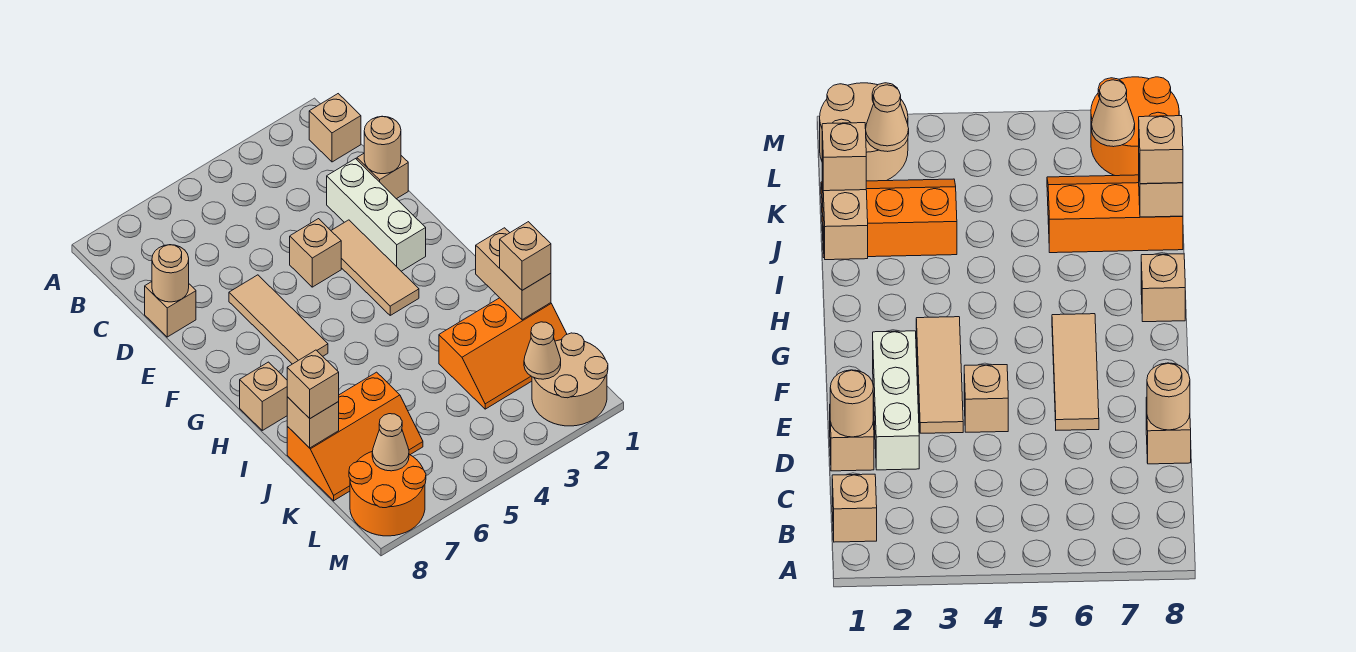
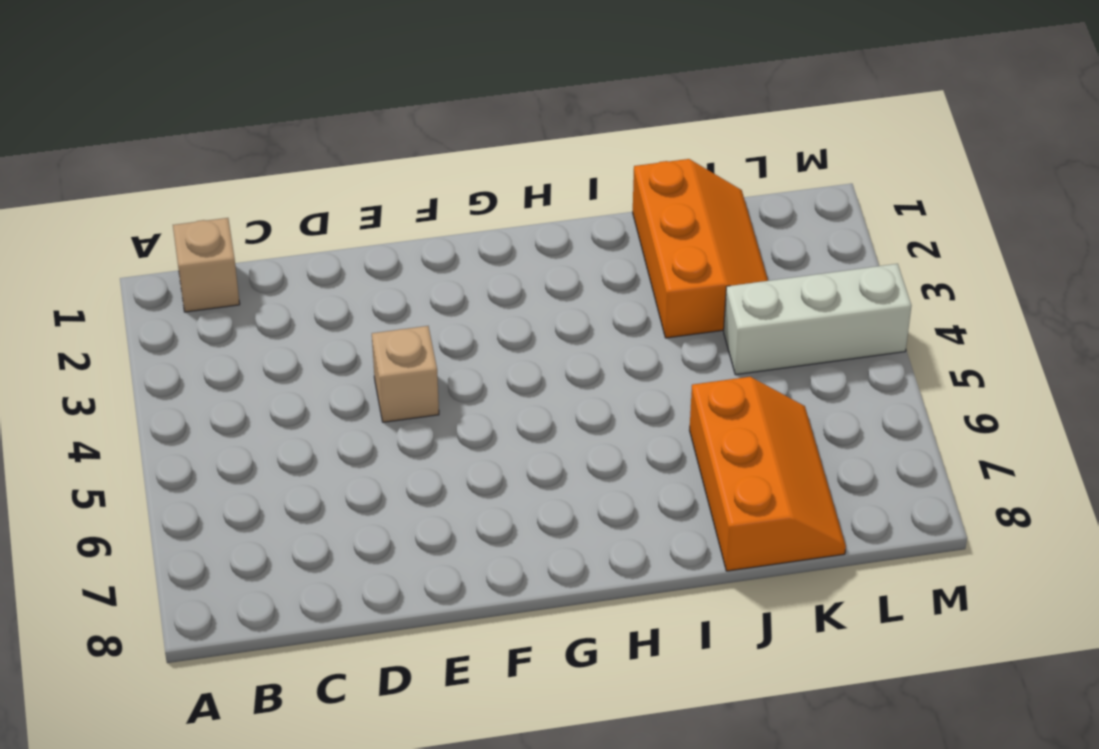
white brick K4:M4 level 1 -> white brick D2:F2 level 1
none -> tan brick D1 level 1
none -> tan brick D8 level 1
none -> tan tile E3:G3 level 1

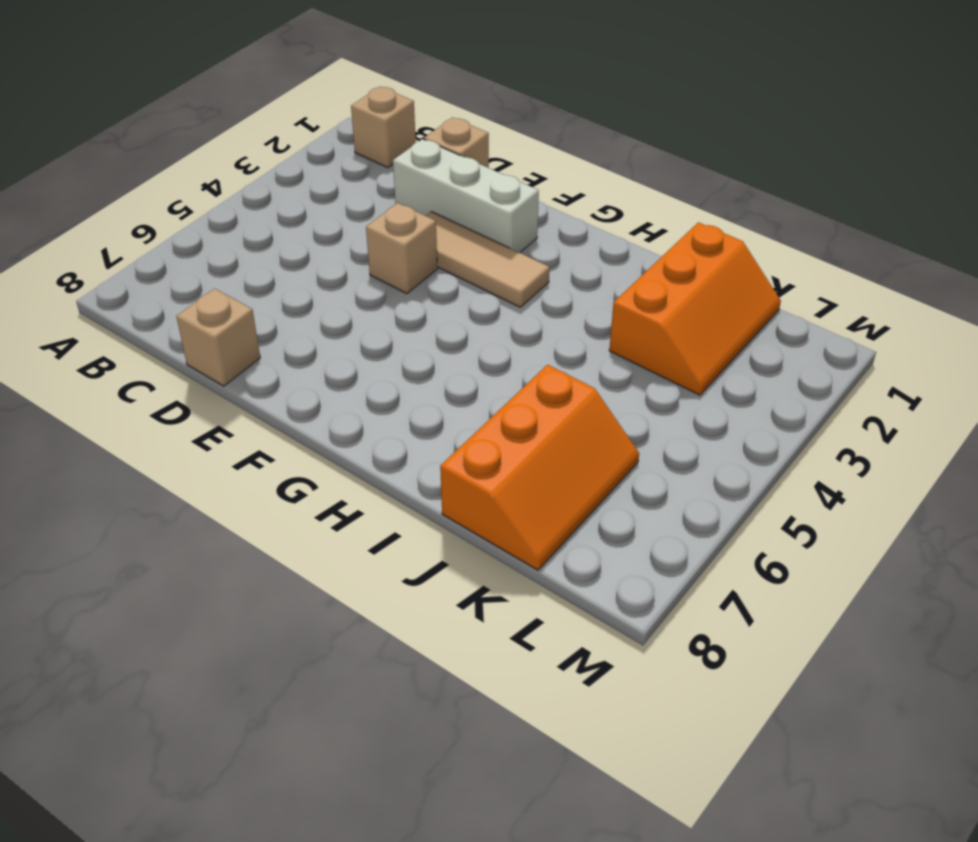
none -> tan tile E6:G6 level 1
none -> tan brick H8 level 1
none -> tan round brick L1:M2 level 1

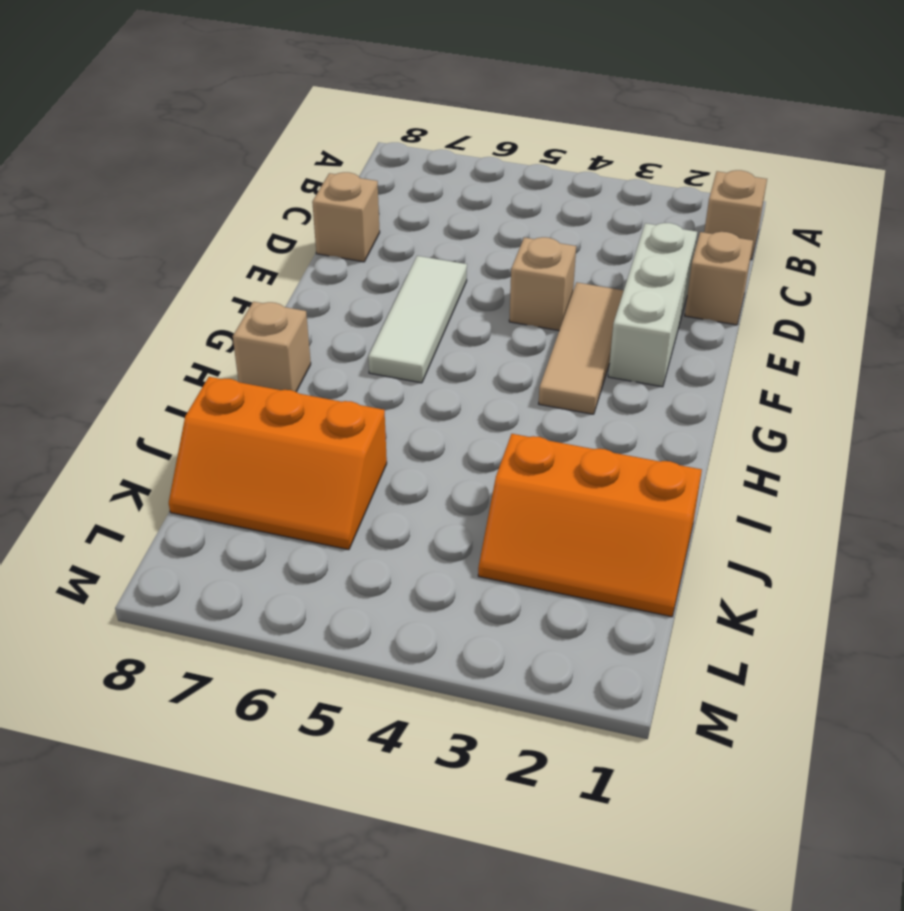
white tile E6:G6 level 1 -> tan tile E6:G6 level 1
none -> tan round brick L1:M2 level 1
none -> orange round brick L7:M8 level 1
none -> tan round brick D1 level 2

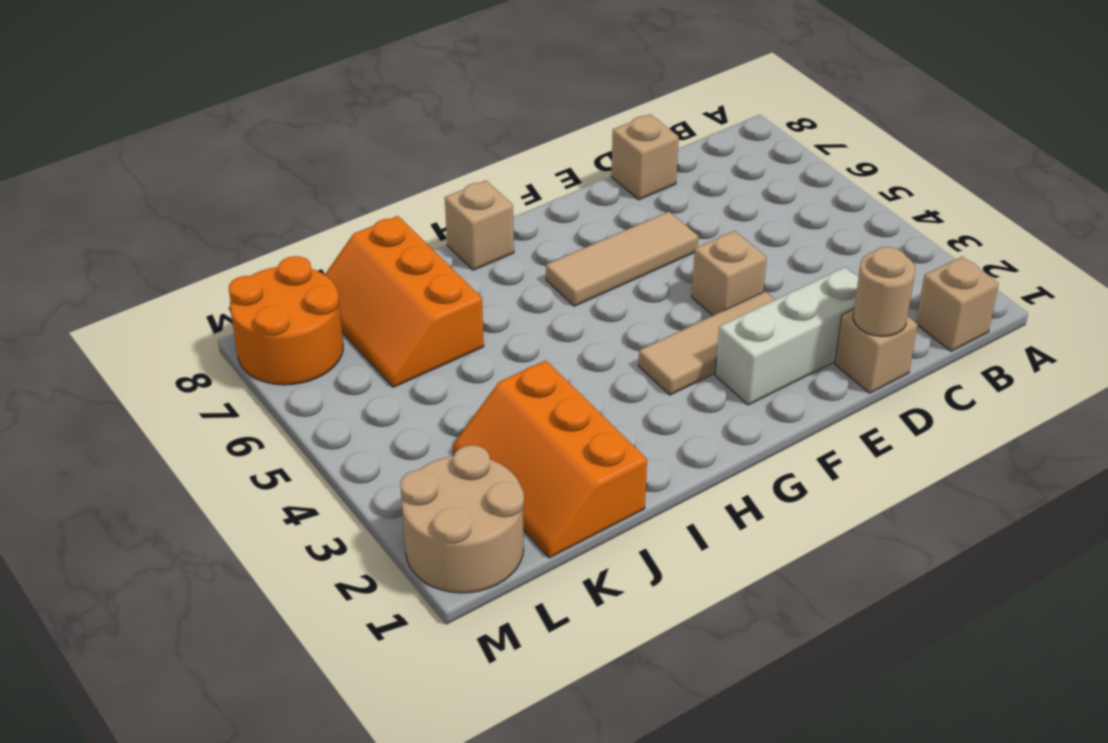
none -> tan round brick D8 level 2
none -> tan brick I1:J1 level 2
none -> tan brick J8 level 2

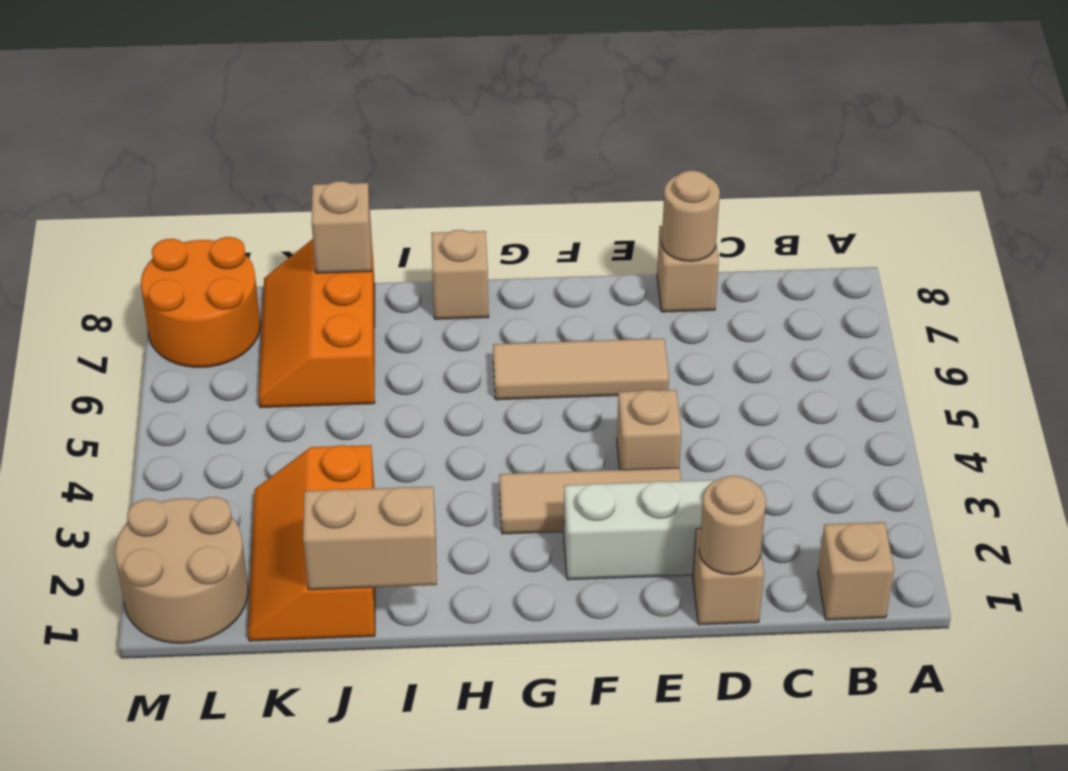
none -> tan cone L2 level 2
none -> tan cone L7 level 2
none -> tan brick J1 level 3

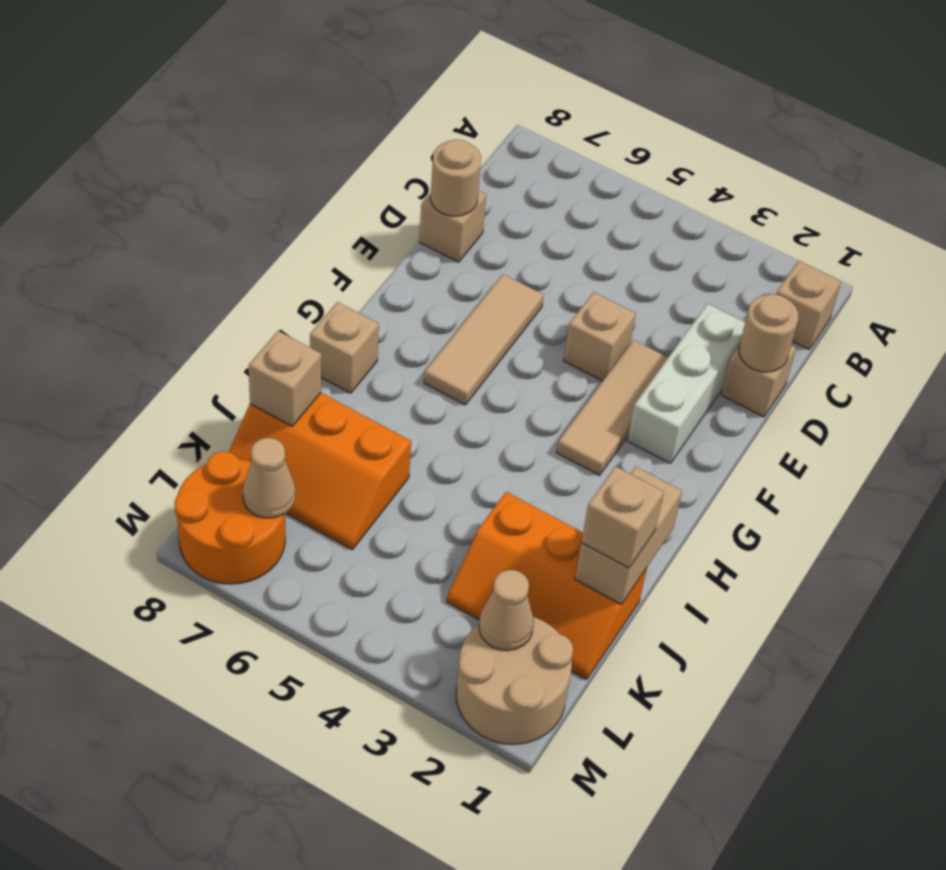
none -> tan brick J8 level 3

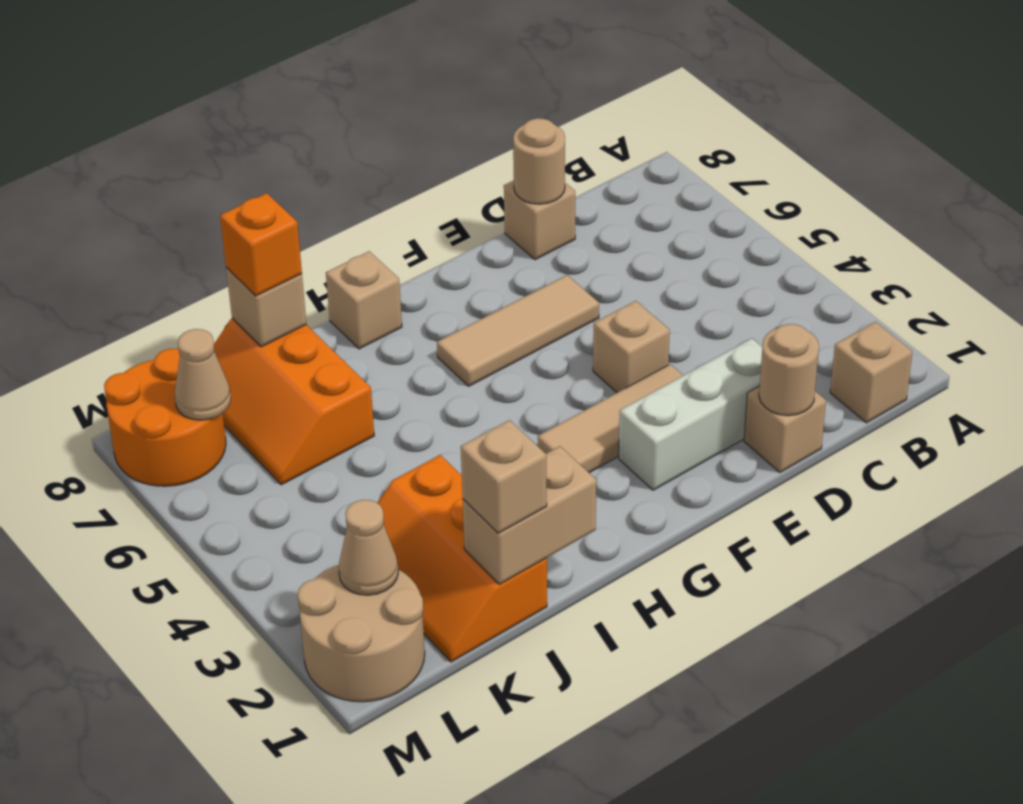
orange brick J8 level 3 -> tan brick J8 level 3

